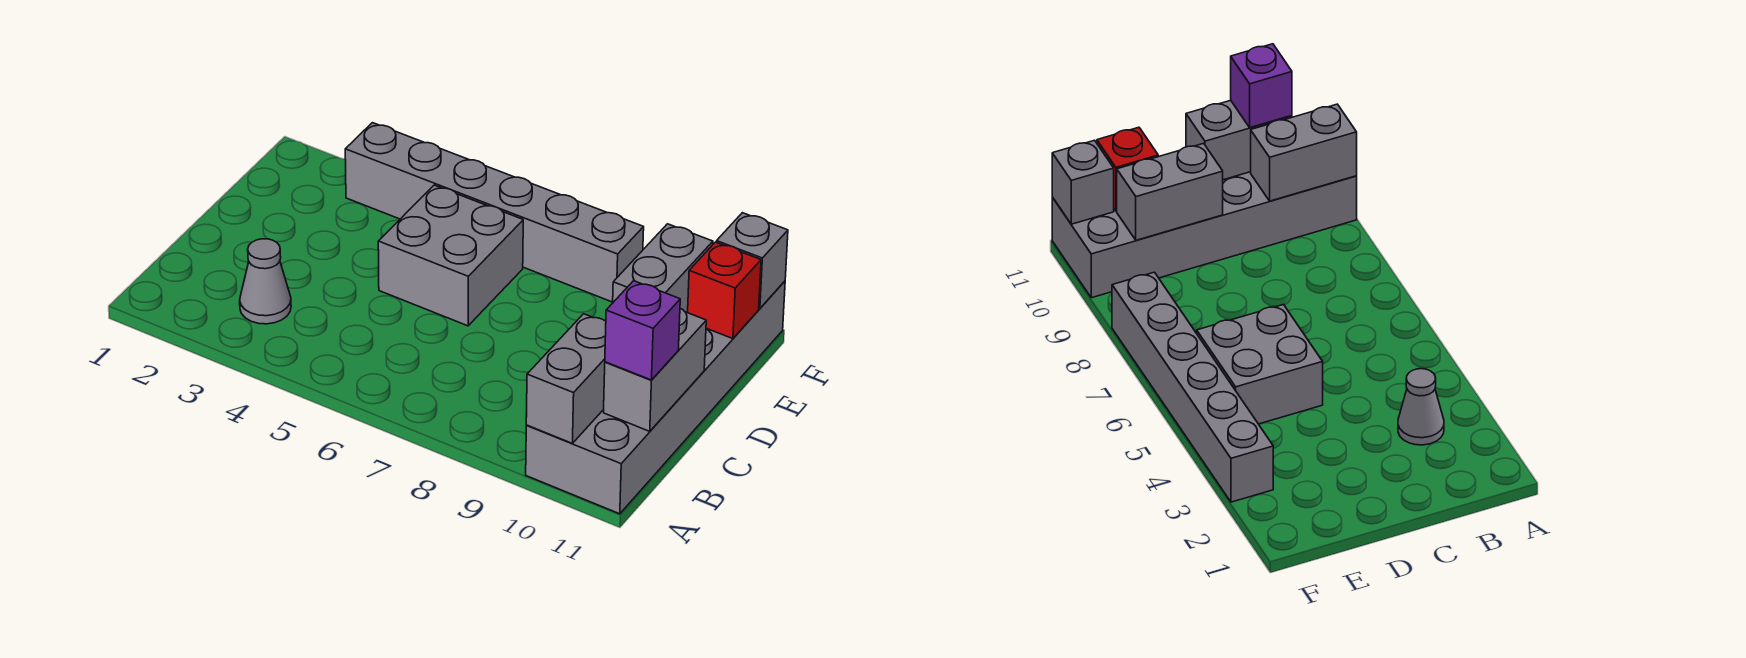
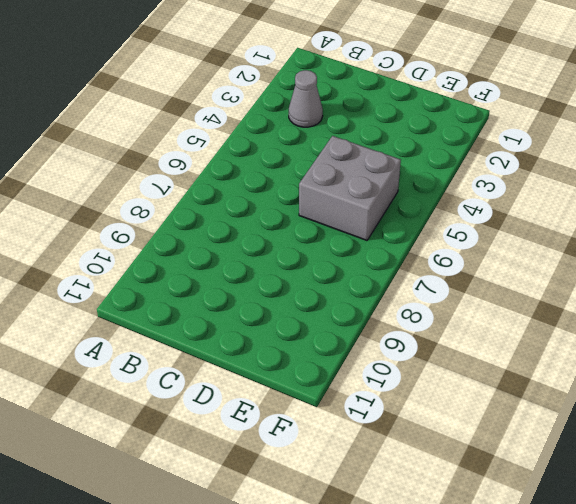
none -> grey brick A10:F11 level 1
none -> grey brick F3:F8 level 1

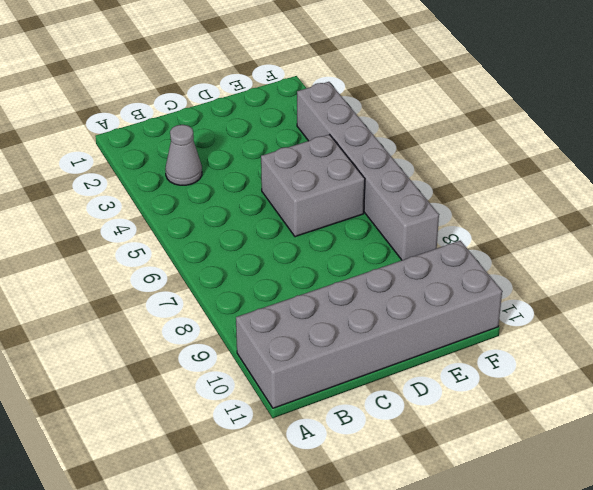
none -> grey brick A10:B10 level 2
none -> grey brick B11:C11 level 2

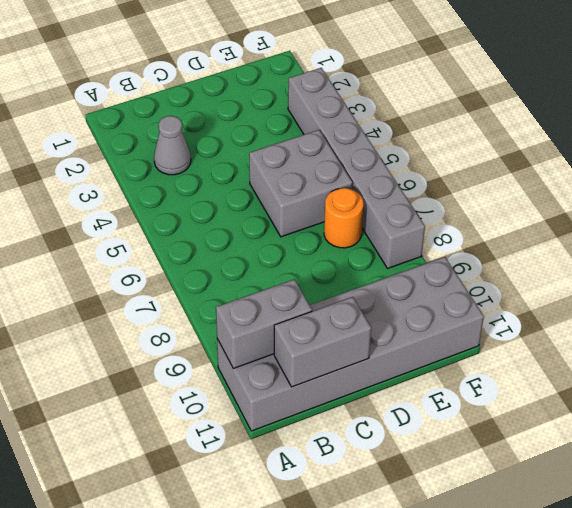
orange round brick E7 level 1 -> none
none -> grey brick D10:E10 level 2
none -> red brick E11 level 2

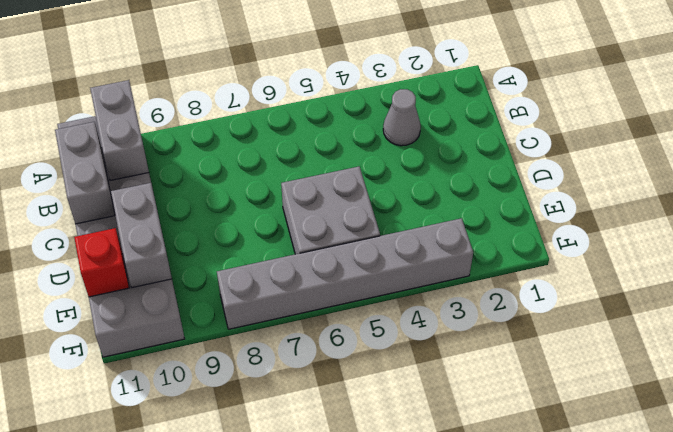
none -> grey brick F11 level 2
none -> purple brick B11 level 3

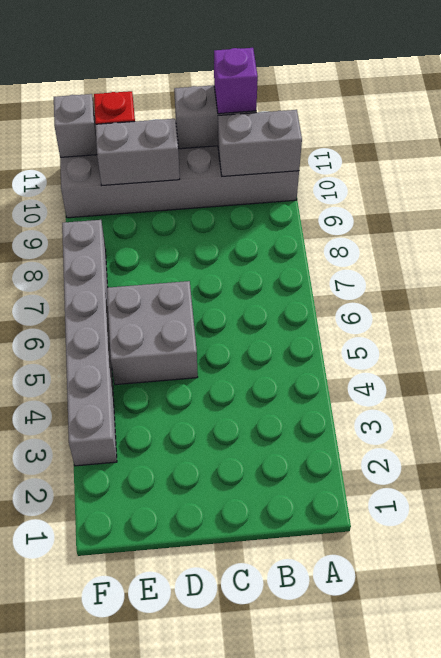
none -> grey cone B3 level 1

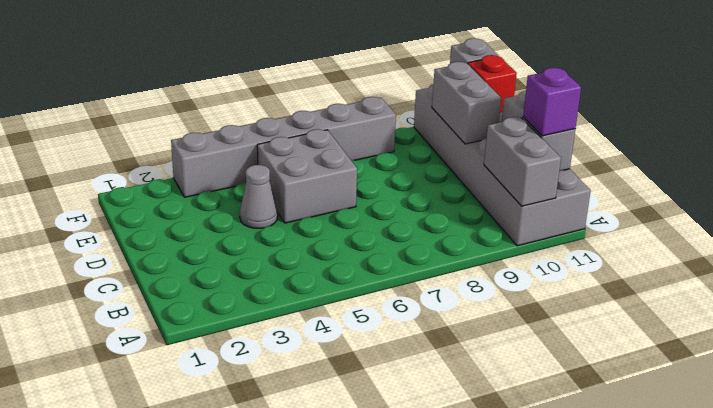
grey cone D4 level 1 -> grey cone B3 level 1

